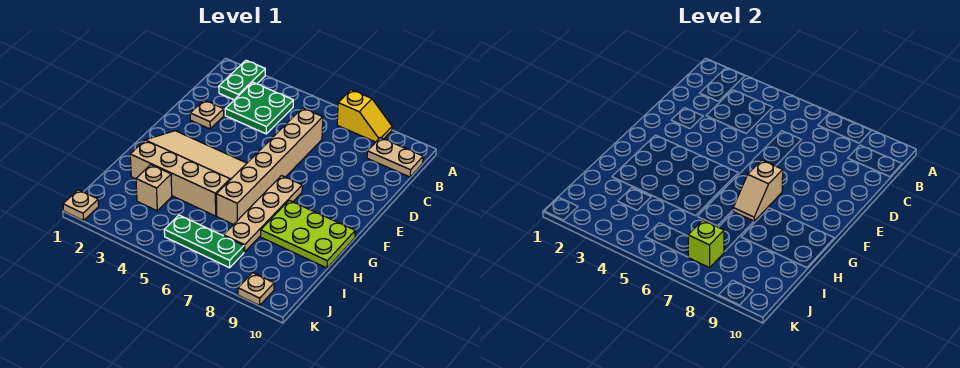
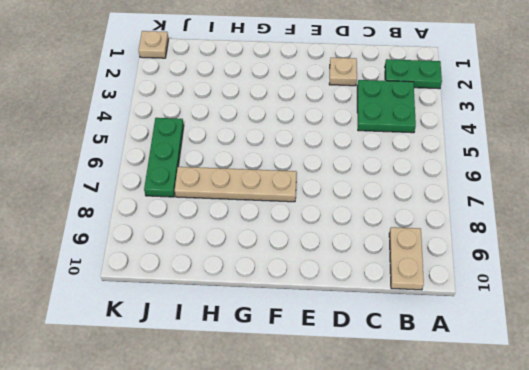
none -> yellow slope A7:A8 level 1 top 7
none -> tan brick C6:H6 level 1
none -> tan slope F2:H5 level 1 top H

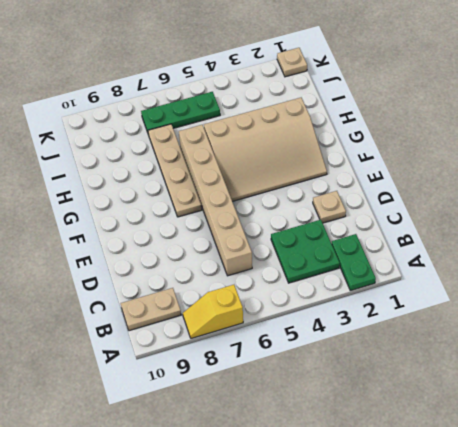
none -> lime plate G8:H10 level 1
none -> tan brick I3 level 1
none -> tan plate K9 level 1

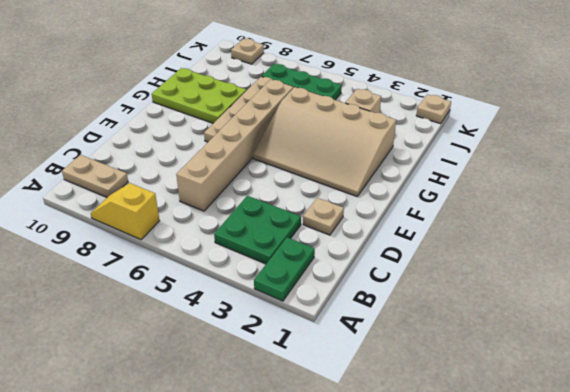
none -> tan slope F7:G7 level 2 top F
none -> lime brick J7 level 2

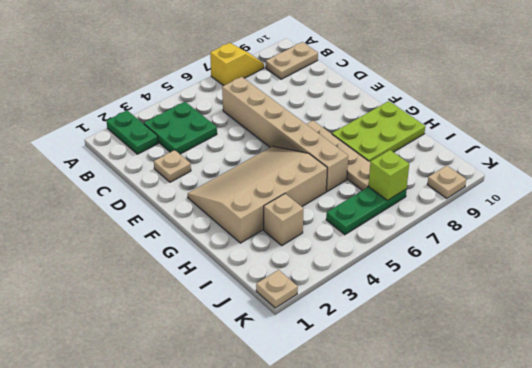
none -> tan slope F7:G7 level 2 top F

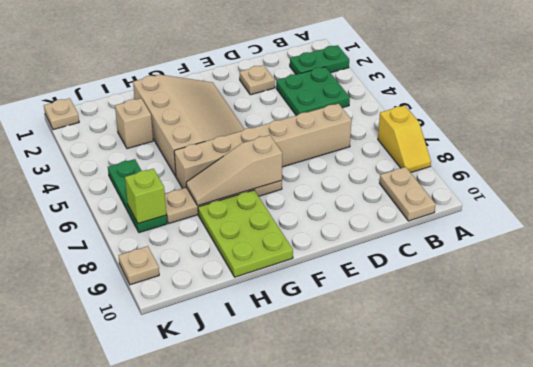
tan slope F7:H7 level 2 top F -> tan slope F7:G7 level 2 top F

